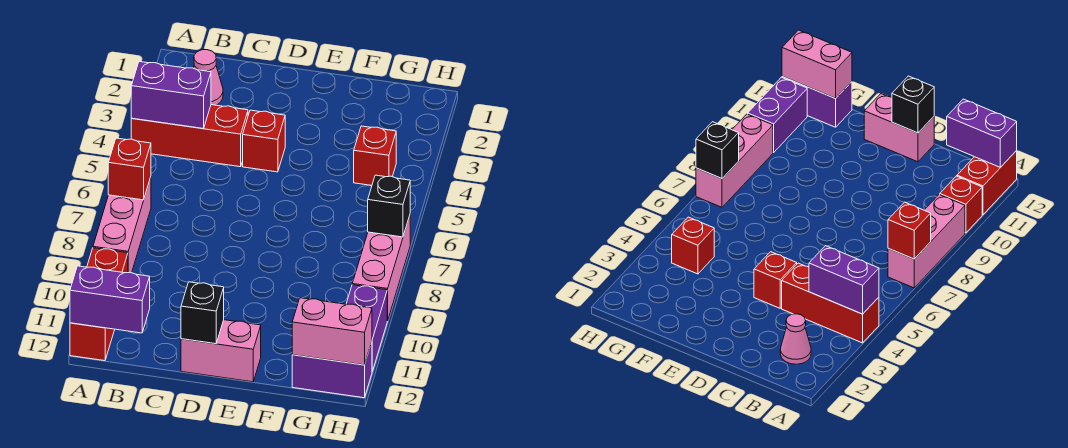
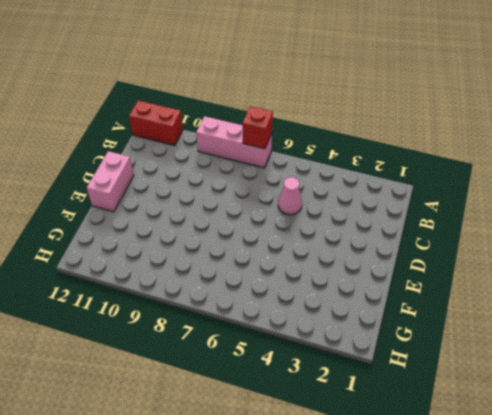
pink cone C5 level 1 -> pink cone B2 level 1
none -> red brick A4:C4 level 1
none -> red brick A10 level 1
none -> red brick D4 level 1

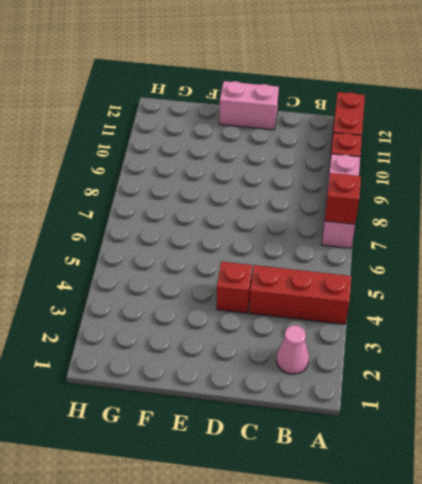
none -> red brick G4 level 1
none -> purple brick G12:H12 level 1
none -> pink brick H7:H9 level 1

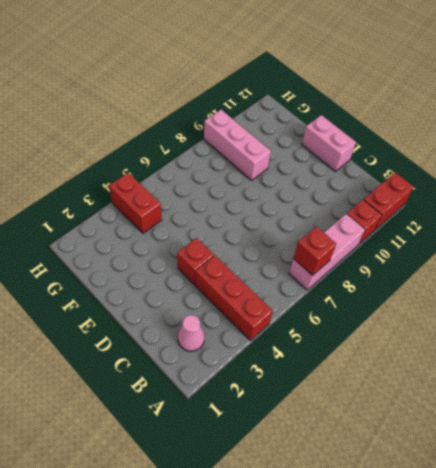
pink brick F9:H9 level 1 -> pink brick H7:H9 level 1
red brick G4:H4 level 1 -> red brick G4 level 1
none -> purple brick G12:H12 level 1
none -> purple brick H10:H11 level 1
none -> purple brick A4:B4 level 2

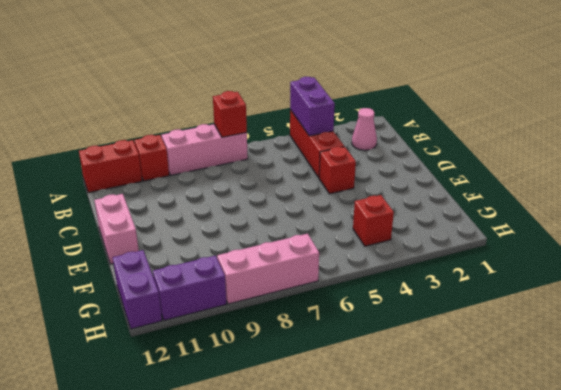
none -> purple brick A12:B12 level 2
none -> black brick D12 level 2
none -> pink brick G12:H12 level 2

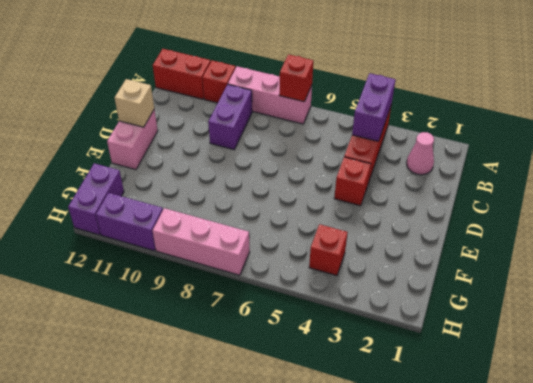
purple brick B9:C9 level 1 -> purple brick A12:B12 level 2
tan brick D12 level 2 -> black brick D12 level 2
none -> pink brick G12:H12 level 2
none -> black brick H7 level 2

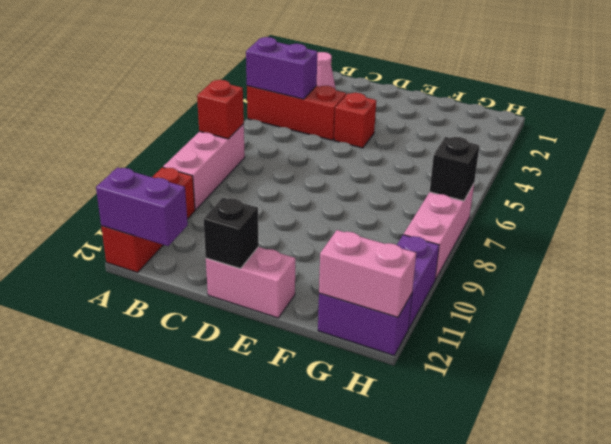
none -> red brick G4 level 1

